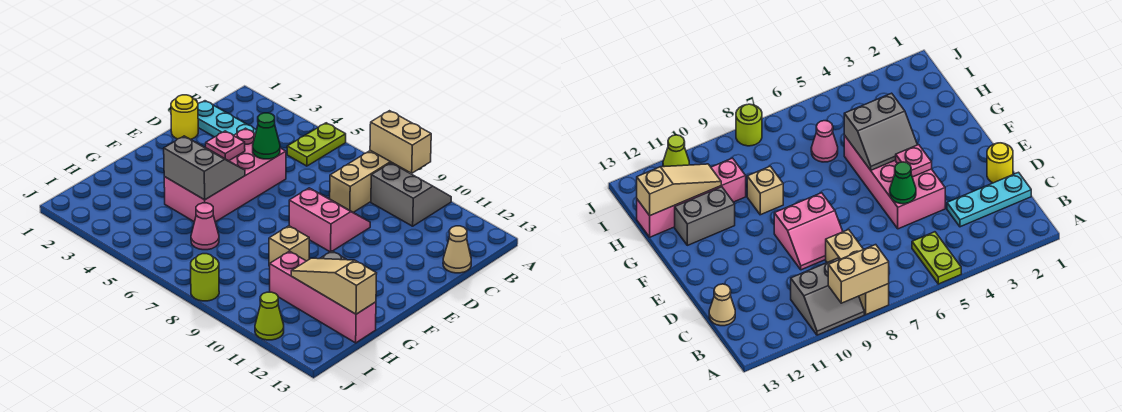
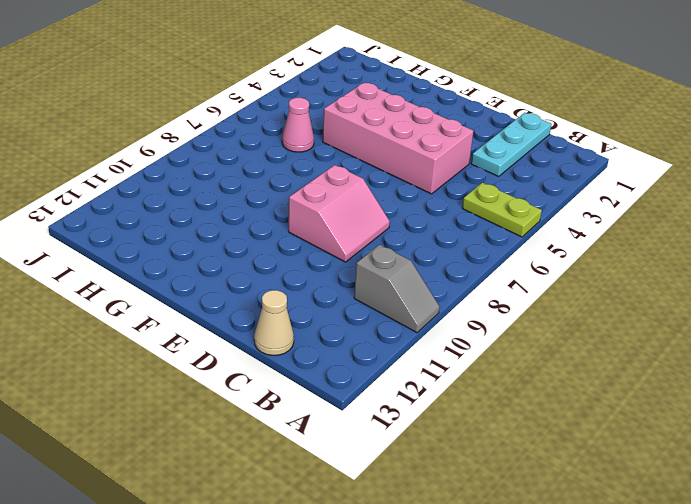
grey slope A10:B10 level 1 top B -> grey slope A9:B10 level 1 top B
none -> tan brick A8:C8 level 1
none -> yellow round brick D1 level 1
none -> tan brick G9 level 1

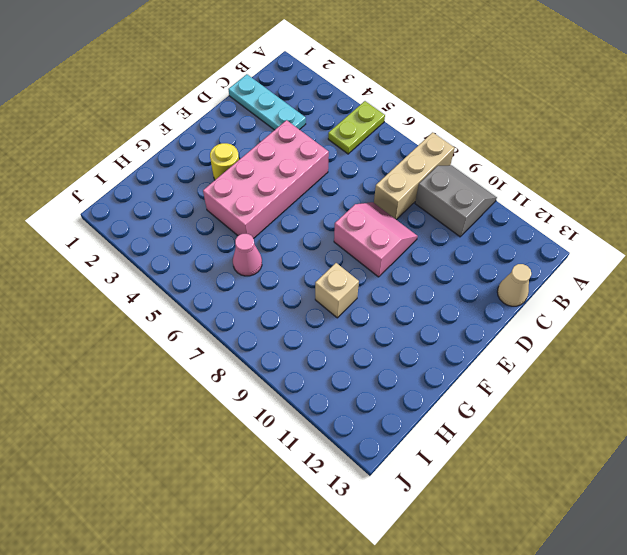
yellow round brick F3 level 1 -> yellow round brick D1 level 1
none -> grey brick G11:G12 level 1
none -> pink brick H10:H13 level 1
none -> lime round brick J8 level 1

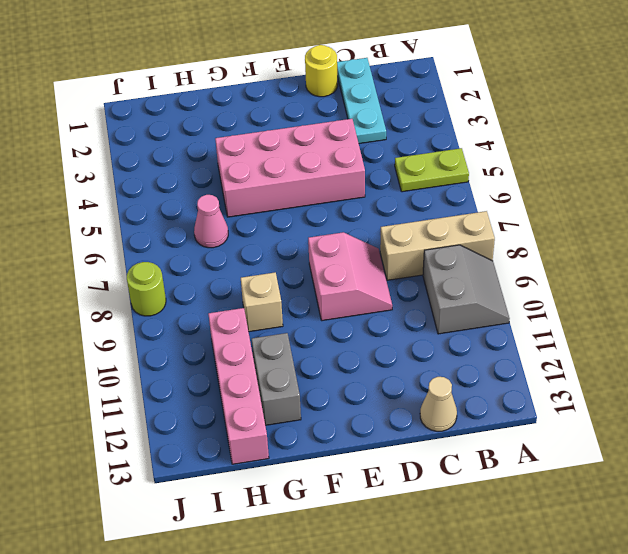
none -> lime cone J11 level 1
none -> tan brick A8:A9 level 2
none -> green cone D5 level 2

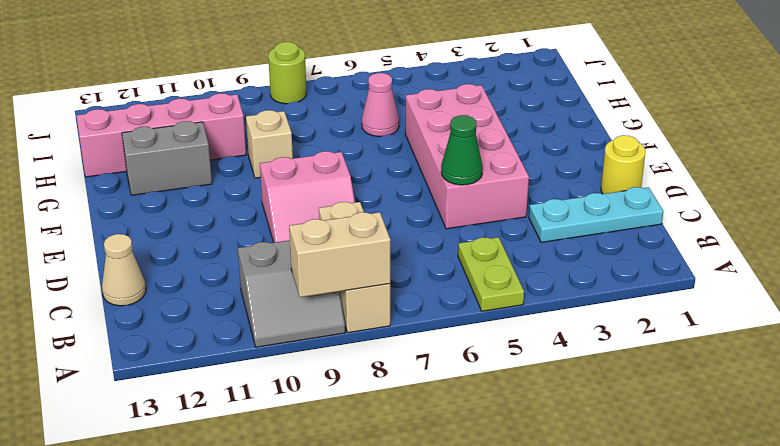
none -> lime cone J11 level 1
none -> pink plate E4 level 2
none -> grey slope F4:G5 level 2 top G

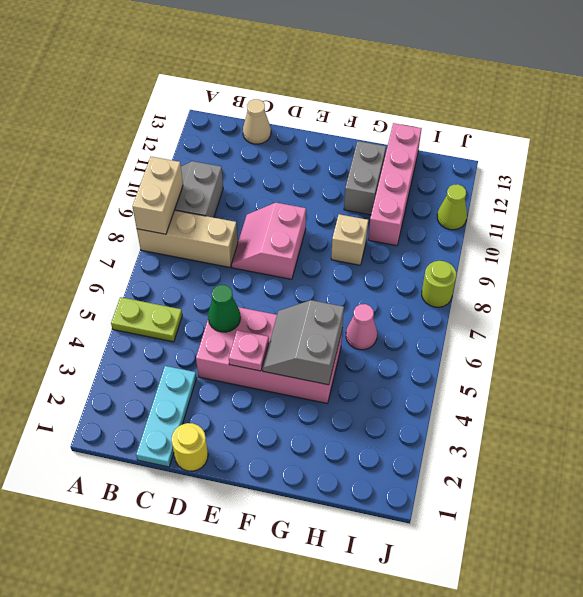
none -> tan slope H11:H13 level 2 top 13

